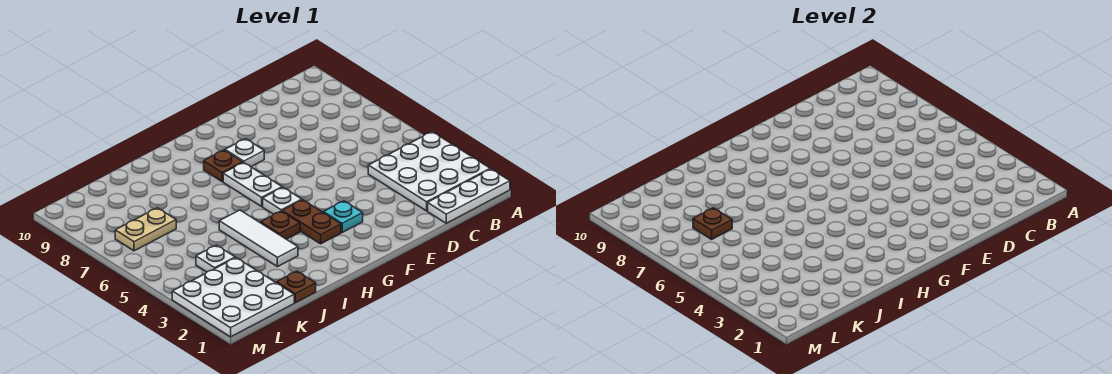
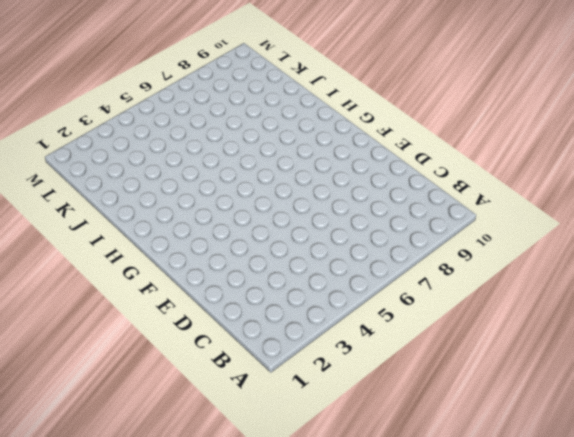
none -> white plate A1:C1 level 1
none -> white plate A2:C4 level 1
none -> cyan plate F3 level 1

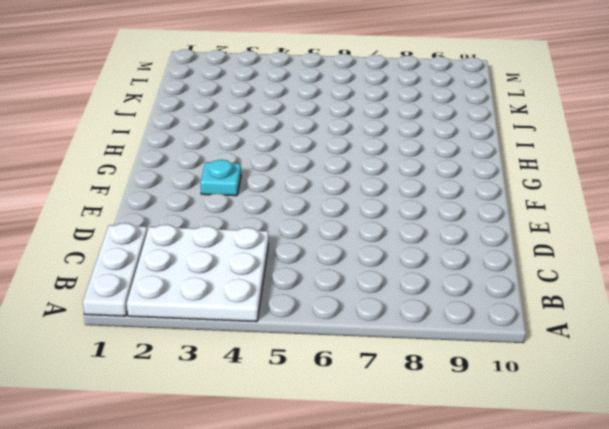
none -> white plate F8 level 1
none -> brown plate G3:G4 level 1
none -> white plate G5 level 1

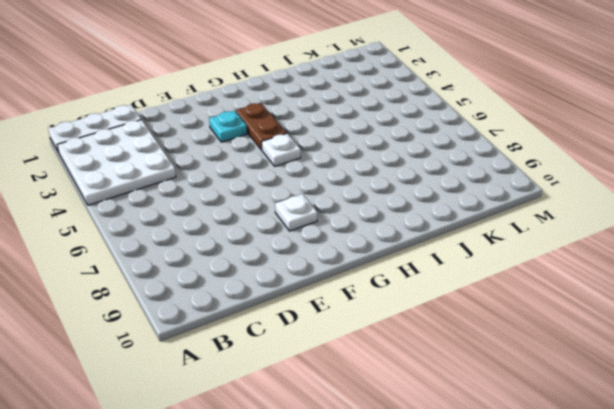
none -> white plate G6:G7 level 1
none -> brown plate G8 level 1
none -> brown plate H4 level 1

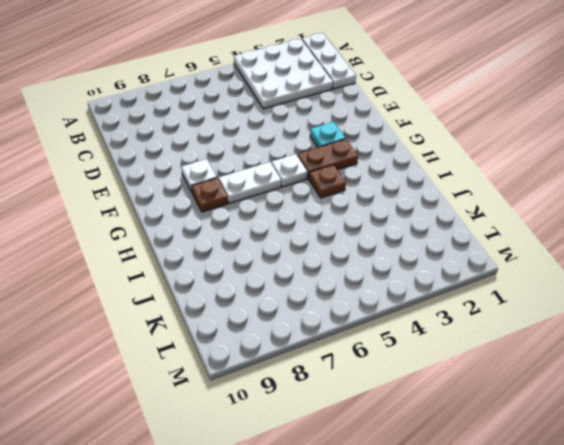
none -> white tile I3:I5 level 1
none -> brown plate J1 level 1
none -> white plate K1:M3 level 1

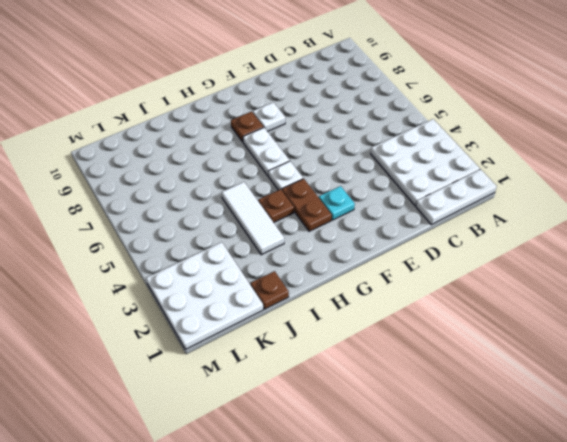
none -> white plate K4 level 1
none -> tan plate K7:L7 level 1
none -> brown plate K7 level 2

